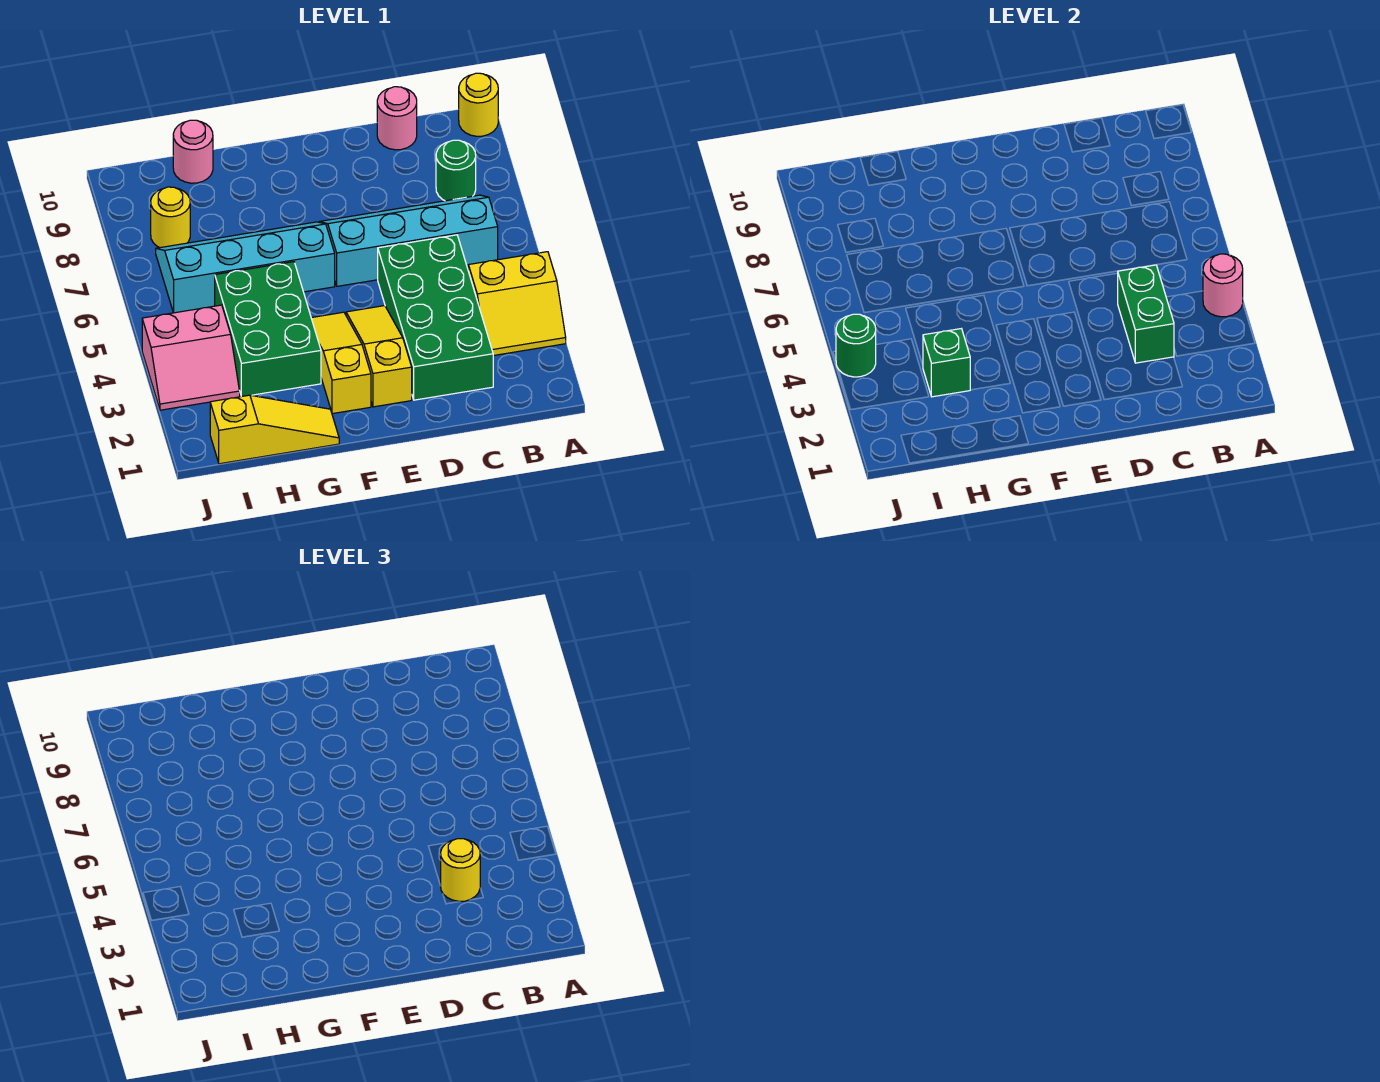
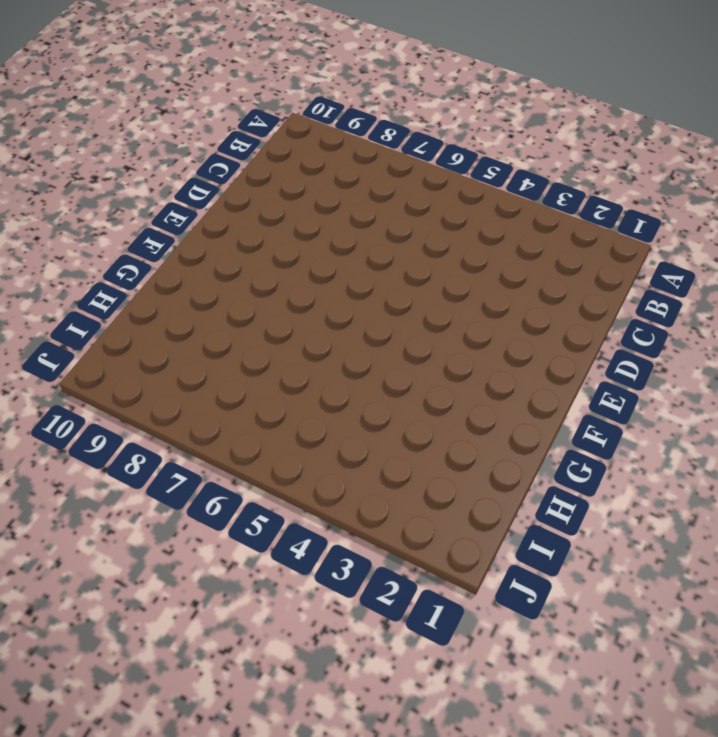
none -> yellow slope A3:B4 level 1 top 4
none -> yellow round brick A10 level 1
none -> cyan slope B6:E7 level 1 top 6

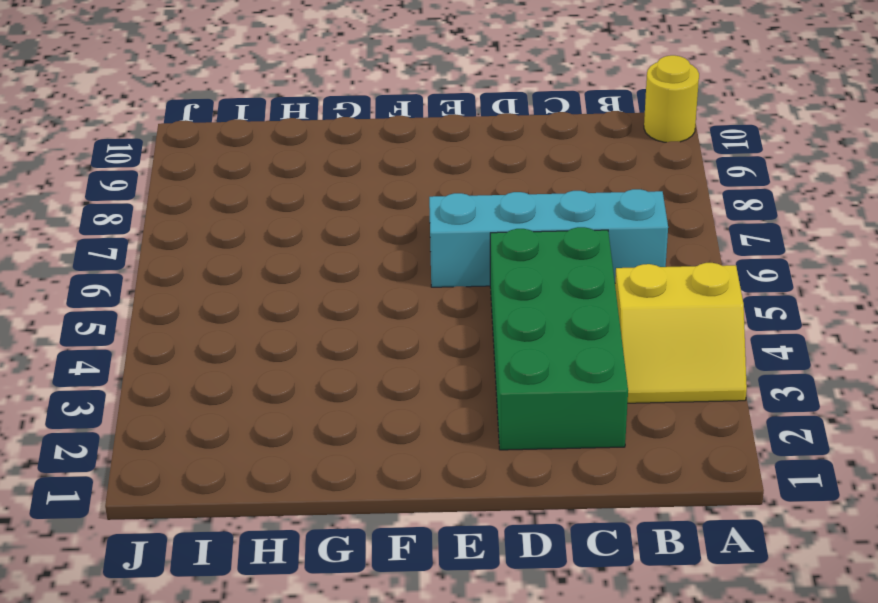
none -> green round brick B8 level 1
none -> pink round brick C10 level 1
none -> yellow slope E2:E4 level 1 top 2

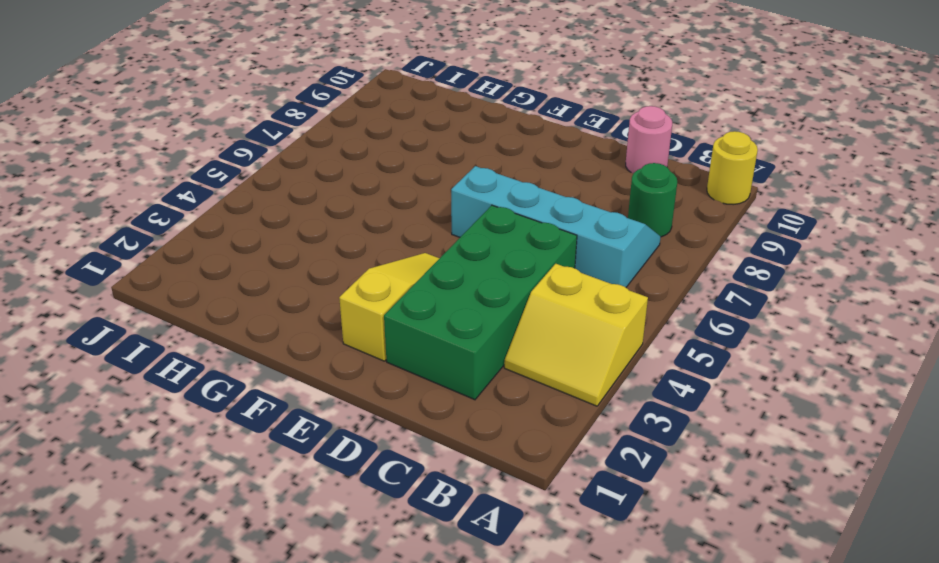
none -> yellow slope F2:F4 level 1 top 2
none -> cyan slope F6:I7 level 1 top 6
none -> yellow slope G1:I1 level 1 top I

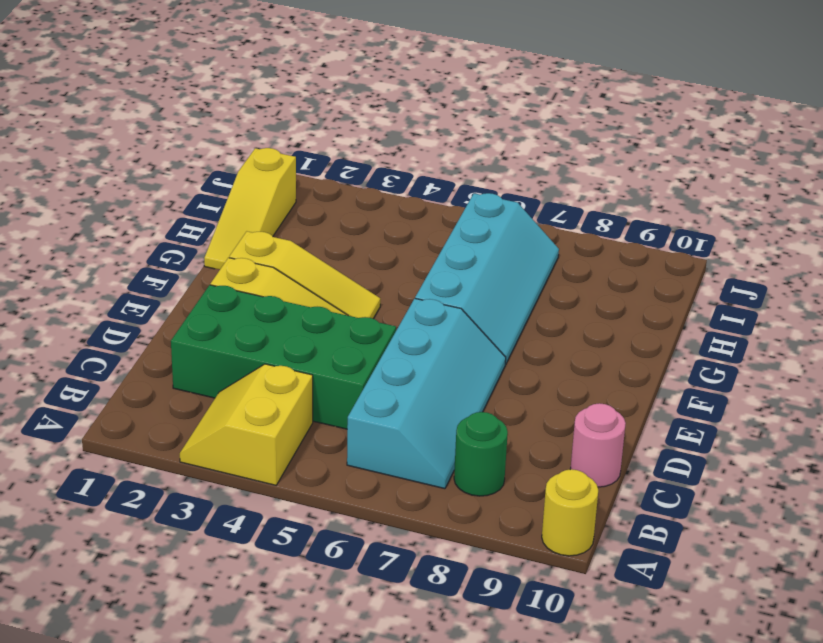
none -> green brick G3:H5 level 1
none -> pink round brick H10 level 1
none -> pink slope I3:J4 level 1 top 4

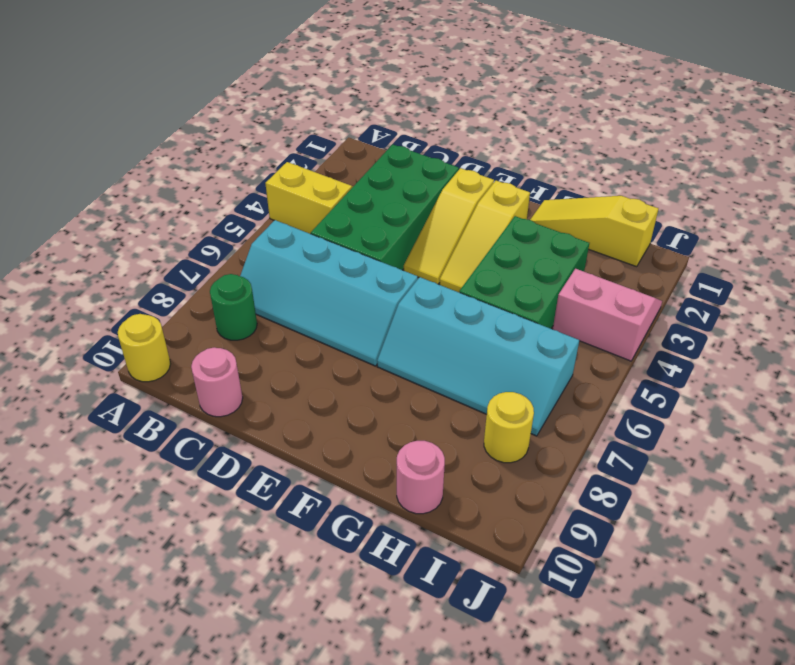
none -> pink round brick A4 level 2
none -> green brick C3:C4 level 2
none -> green brick H3 level 2

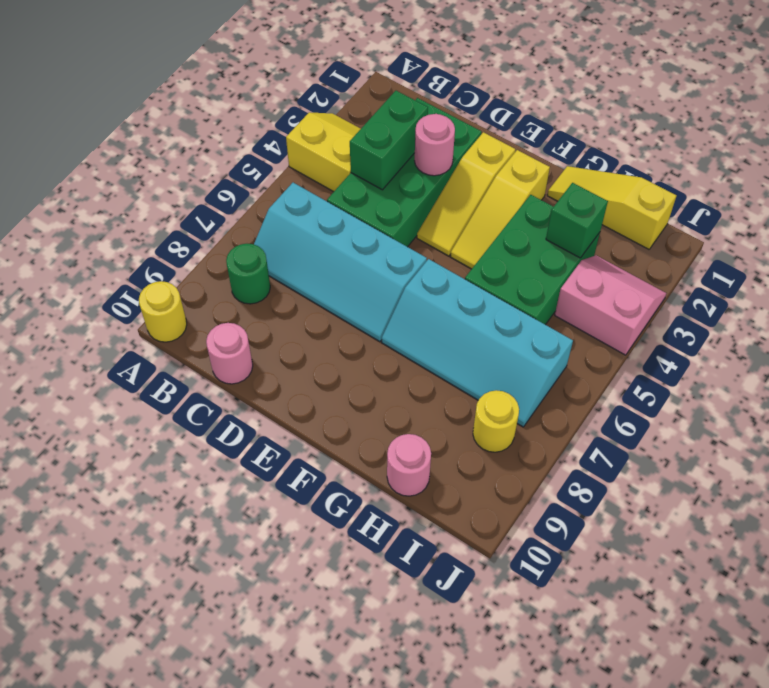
pink round brick D3 level 2 -> pink round brick A4 level 2
none -> green round brick J4 level 2
none -> yellow round brick C3 level 3

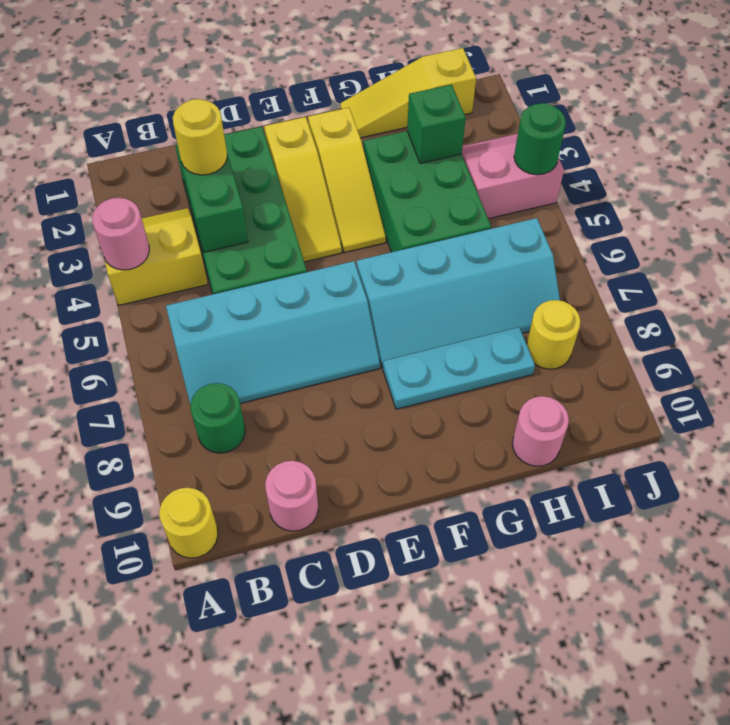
cyan plate F8:H8 level 1 -> none

